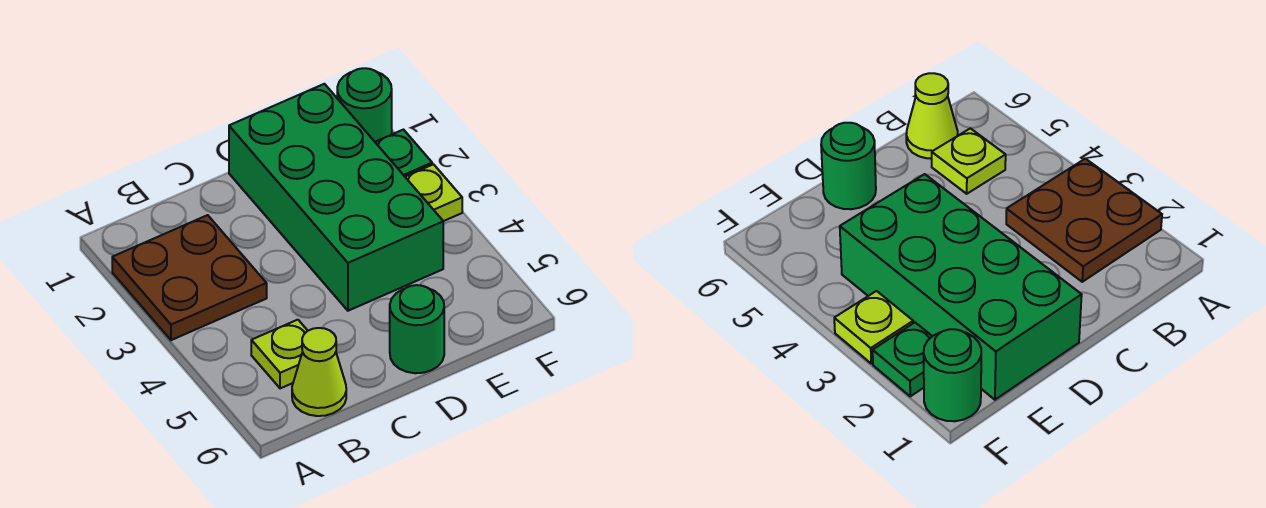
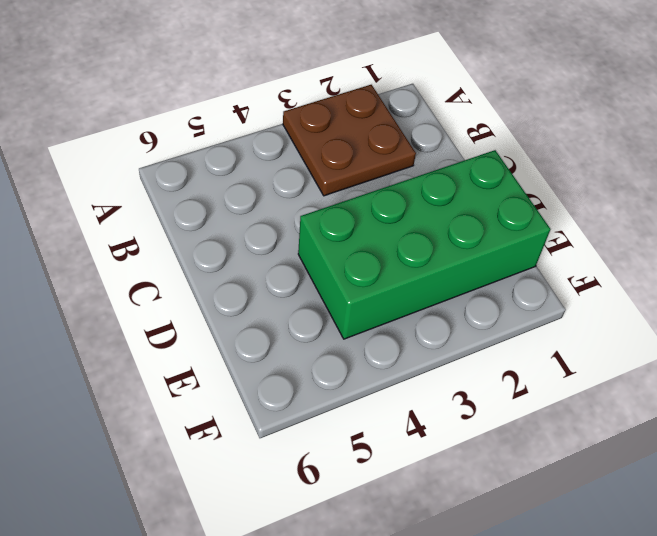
none -> lime plate B5 level 1
none -> lime cone B6 level 1

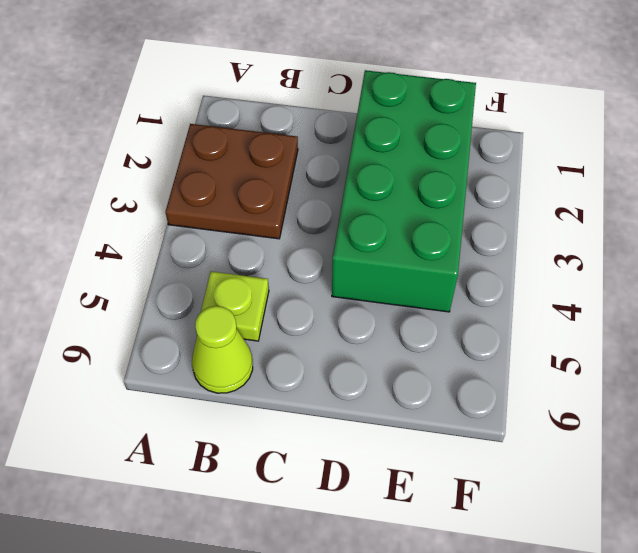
none -> green round brick D6 level 1
none -> green round brick F1 level 1

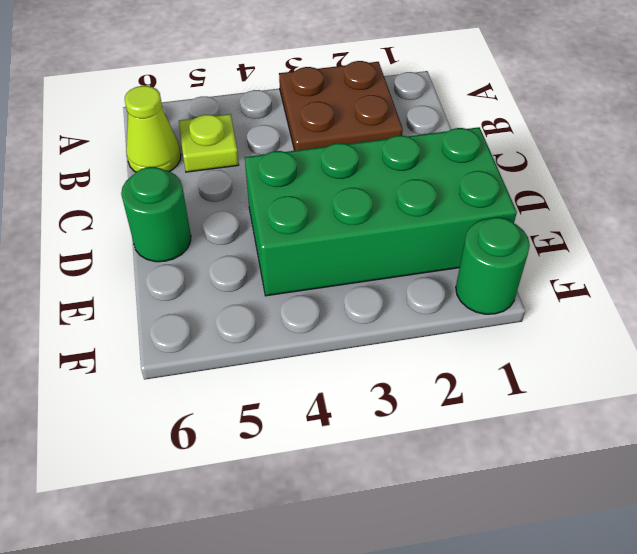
none -> green plate F2 level 1
none -> lime plate F3 level 1

